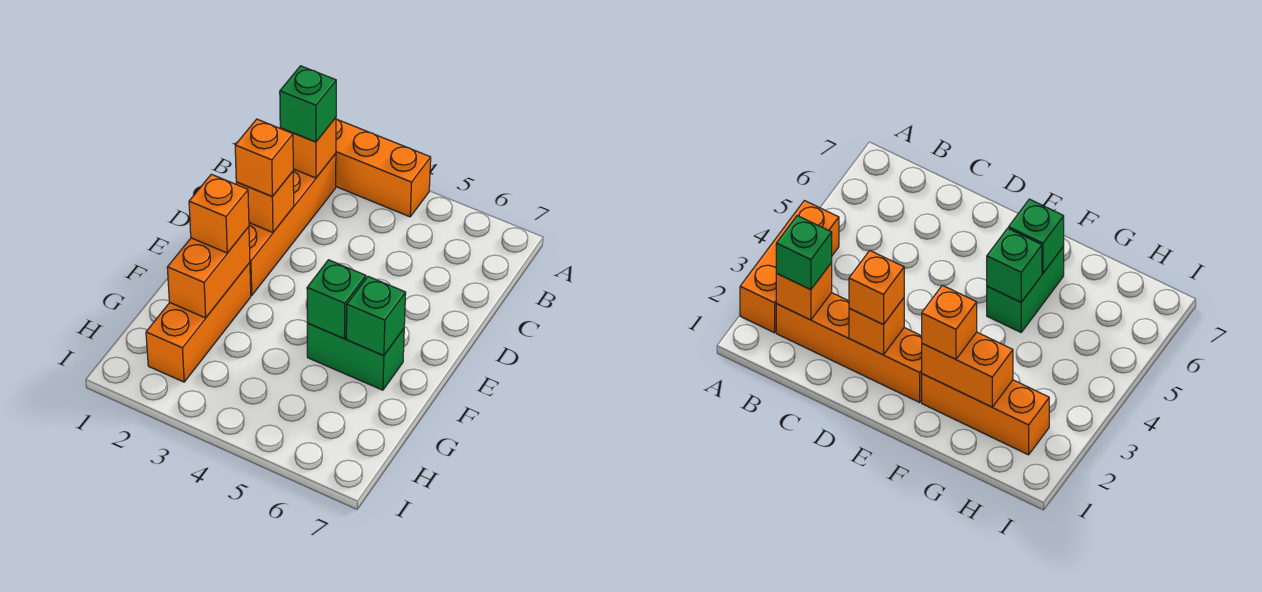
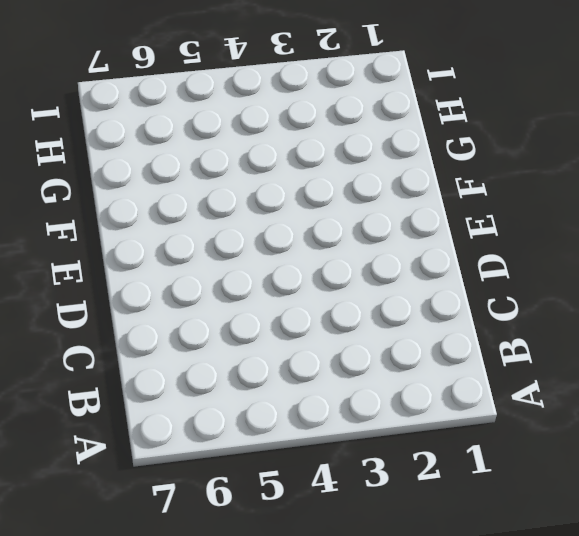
none -> orange brick A2:A4 level 1
none -> orange brick B2:E2 level 1
none -> orange brick F2:H2 level 1

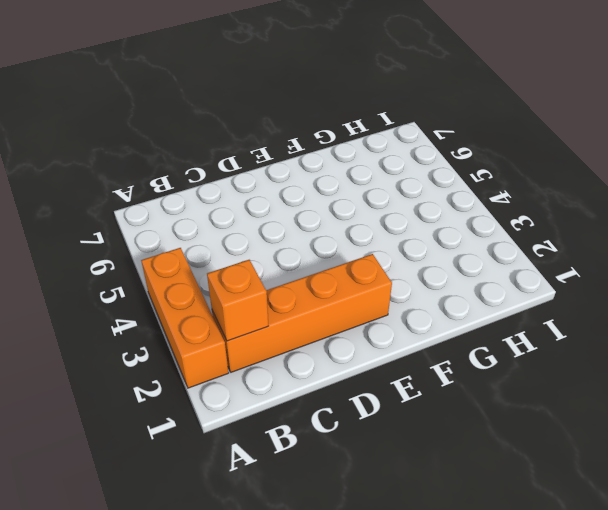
none -> orange brick F2:H2 level 1
none -> green brick F5:F6 level 1
none -> orange brick D2 level 2

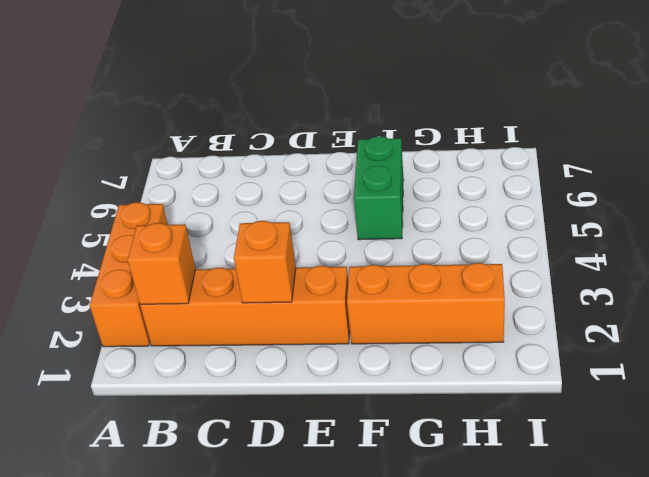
none -> orange brick F2:G2 level 2
none -> green brick F5 level 2
none -> green brick F6 level 2

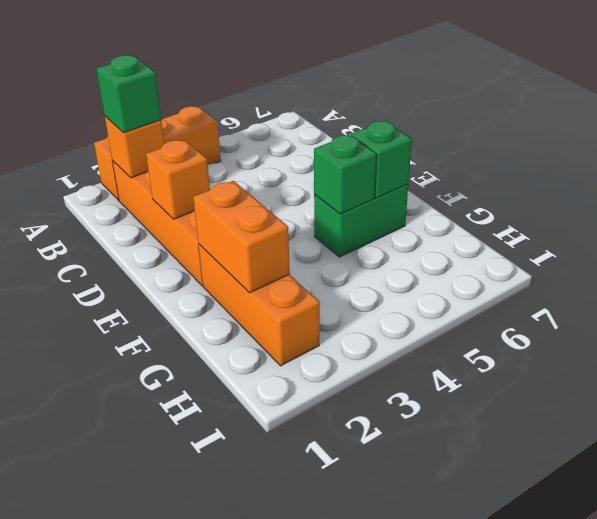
none -> orange brick D2 level 3
none -> orange brick F2 level 3

